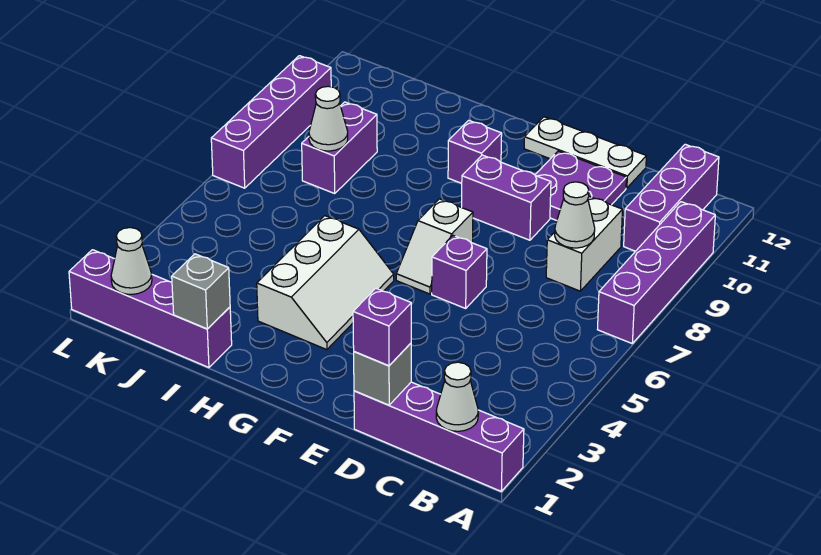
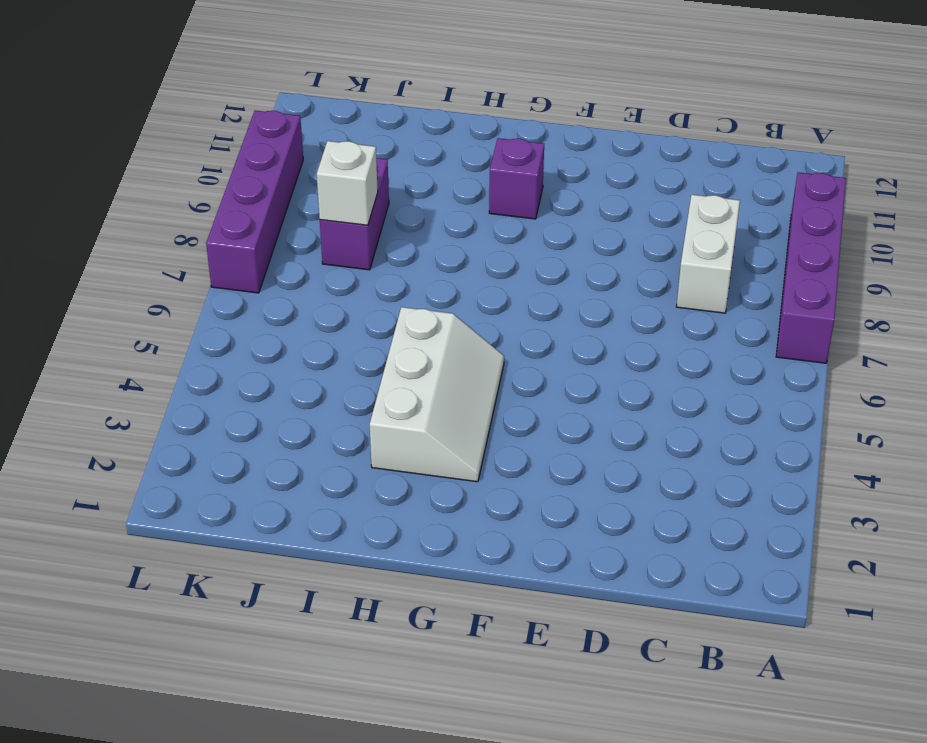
white brick J8 level 2 -> white cone J8 level 2
none -> purple brick A1:D1 level 1
none -> purple brick B10:B12 level 1
none -> purple plate D10:E11 level 1

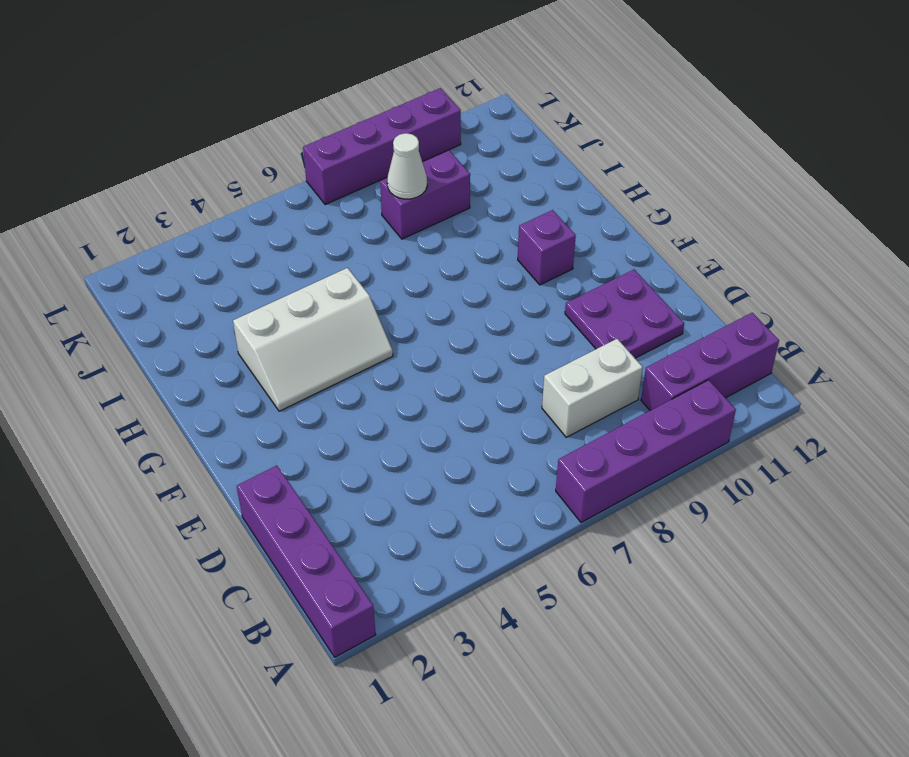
none -> white plate D12:F12 level 1
none -> purple brick E6 level 1
none -> purple brick E9:F9 level 1

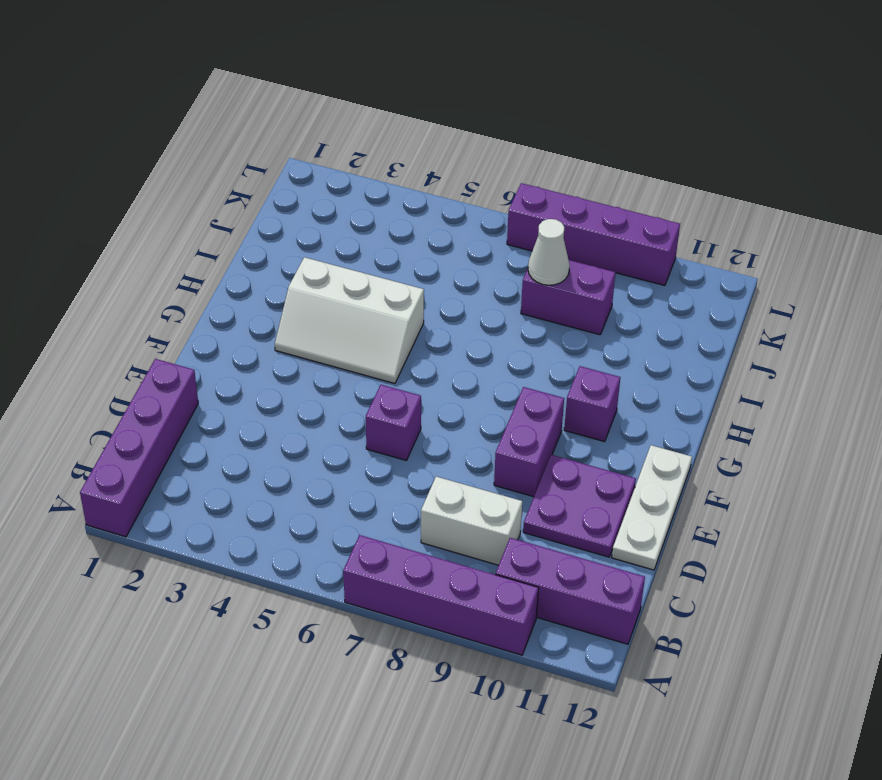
none -> white slope F6:F7 level 1 top 7
none -> purple brick I1:L1 level 1
none -> white cone B1 level 2

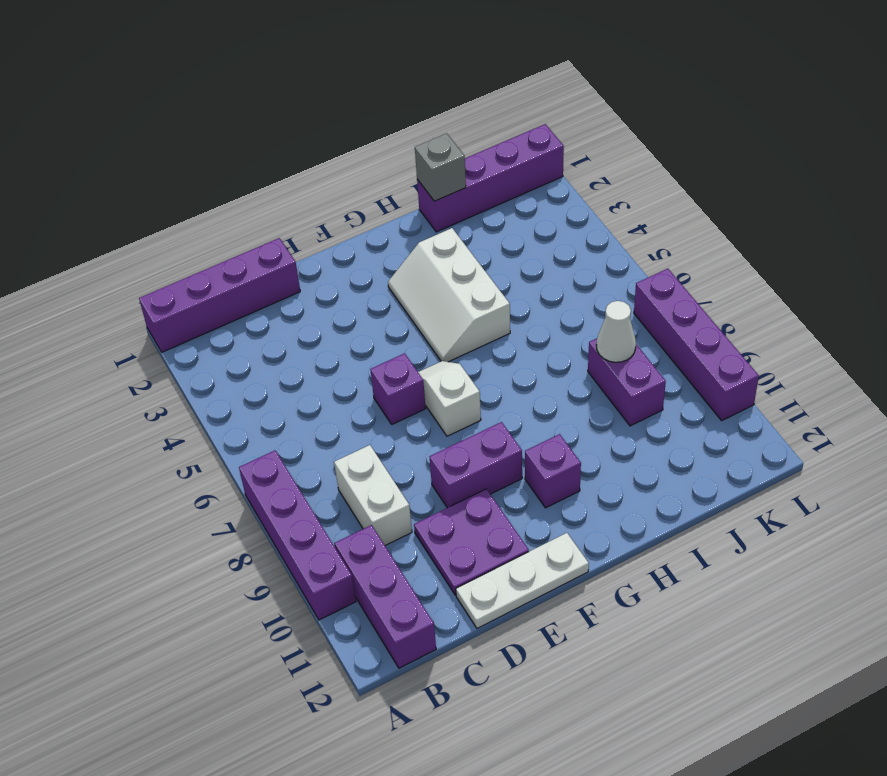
none -> white cone B1 level 2
none -> white cone C8 level 2
none -> grey brick D1 level 2

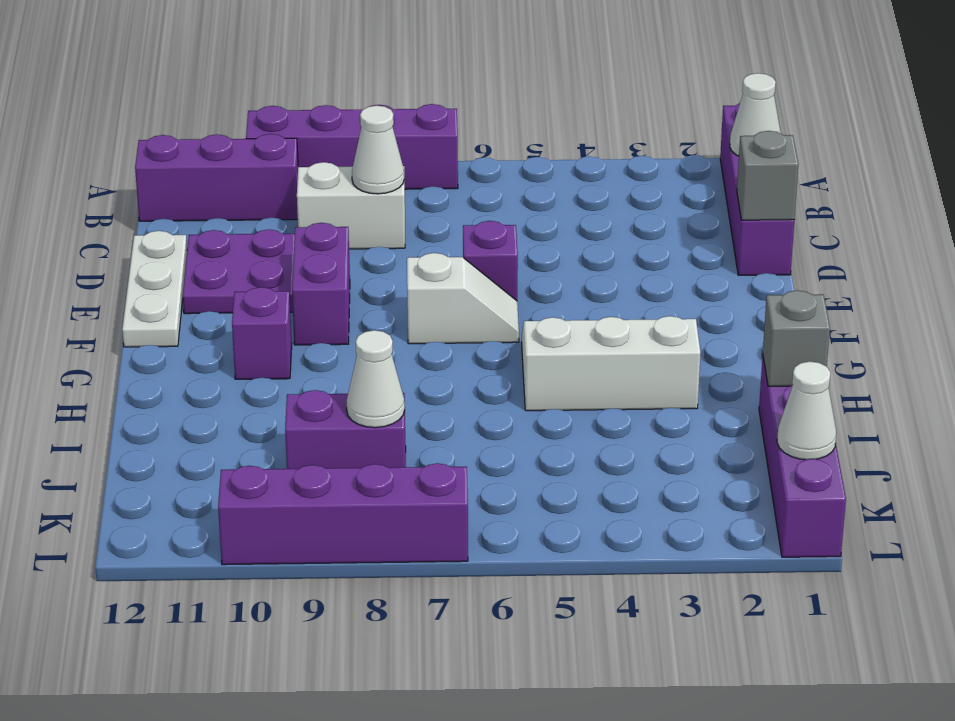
none -> purple brick D1 level 3

